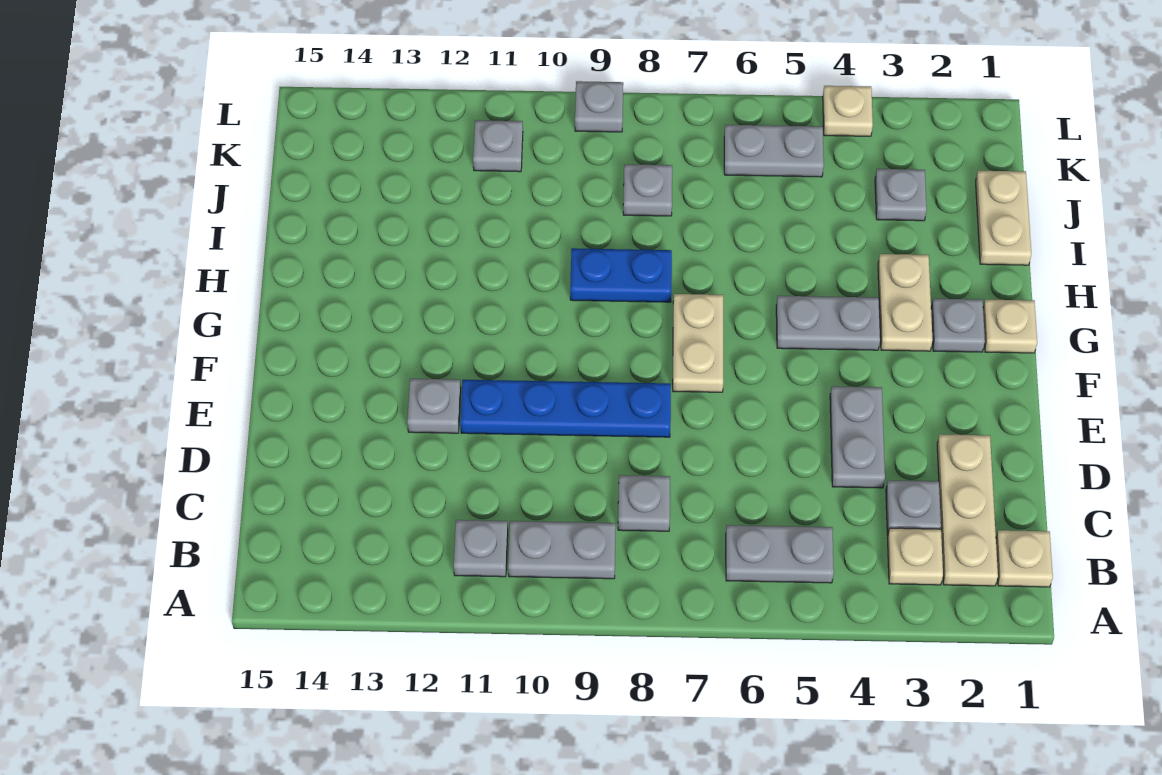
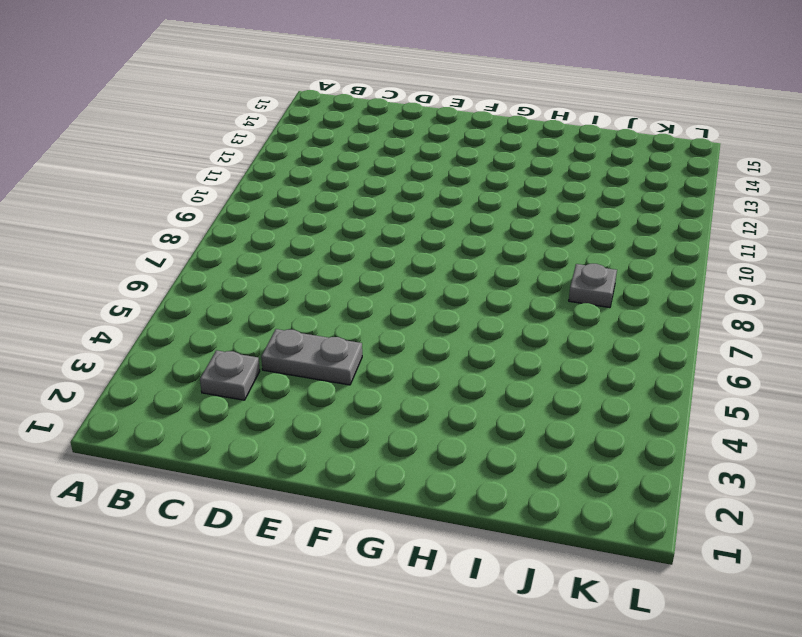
none -> tan plate B1 level 1
none -> tan plate B2:D2 level 1
none -> tan plate B3 level 1

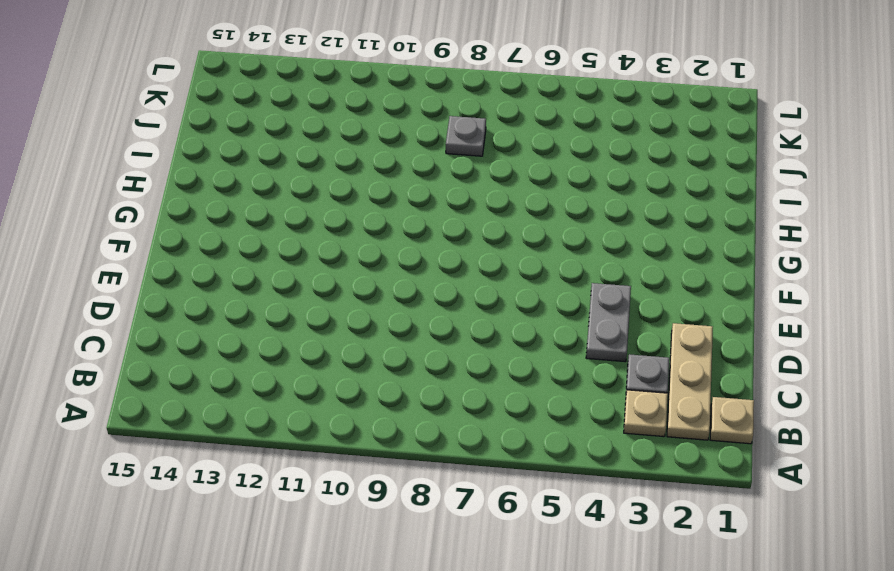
none -> grey plate B5:B6 level 1
none -> grey plate B9:B10 level 1
none -> grey plate B11 level 1

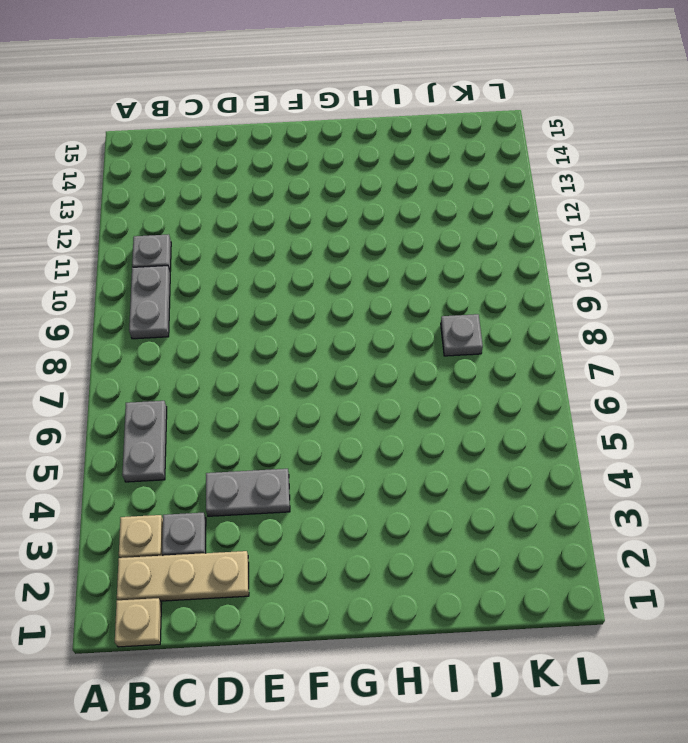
none -> grey plate C8 level 1
none -> blue plate E8:E11 level 1
none -> grey plate E12 level 1

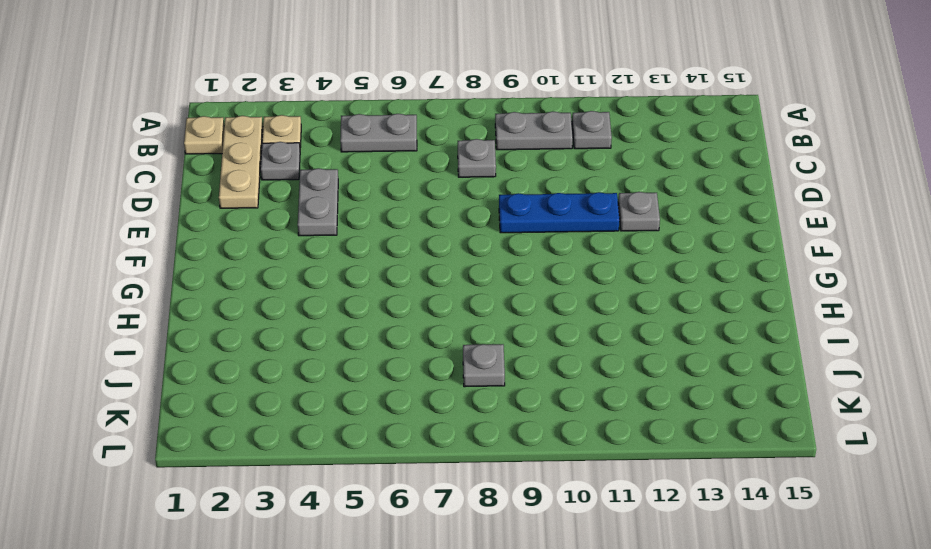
blue plate E9:E11 level 1 -> blue plate E8:E11 level 1
none -> tan plate F7:G7 level 1
none -> tan plate G1 level 1
none -> grey plate G2 level 1

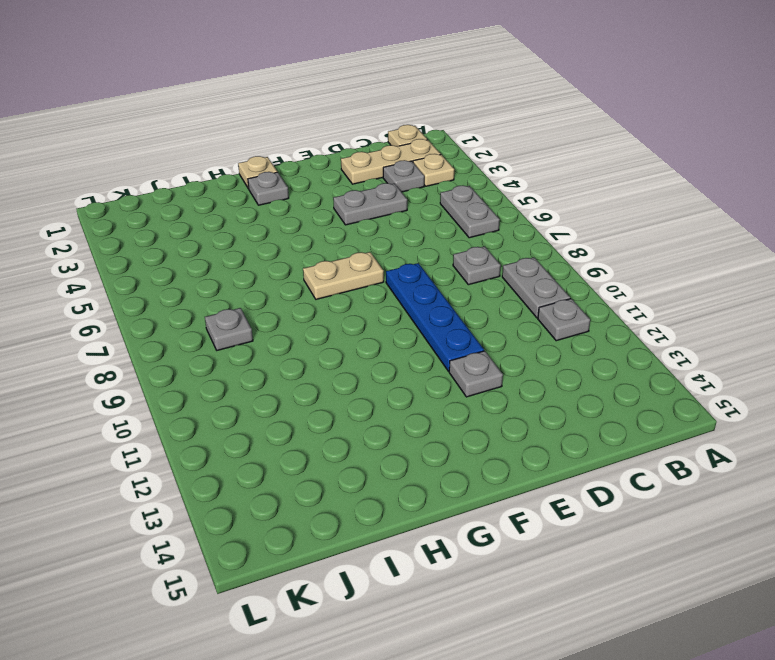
none -> tan plate G3:H3 level 1
none -> grey plate G4:G5 level 1
none -> blue plate H8:H9 level 1

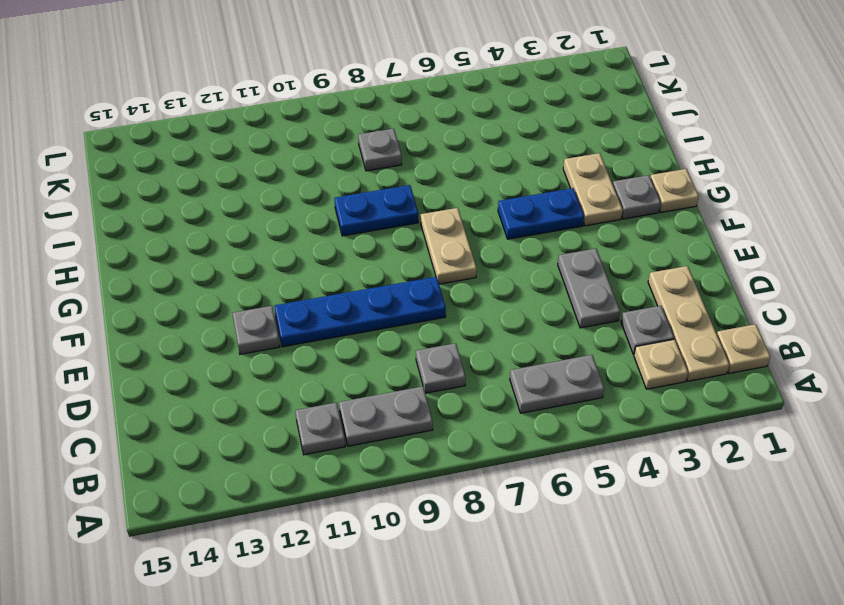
blue plate G4:G5 level 1 -> grey plate G4:G5 level 1
none -> tan plate I1:J1 level 1
none -> grey plate J3 level 1
none -> grey plate K5:K6 level 1

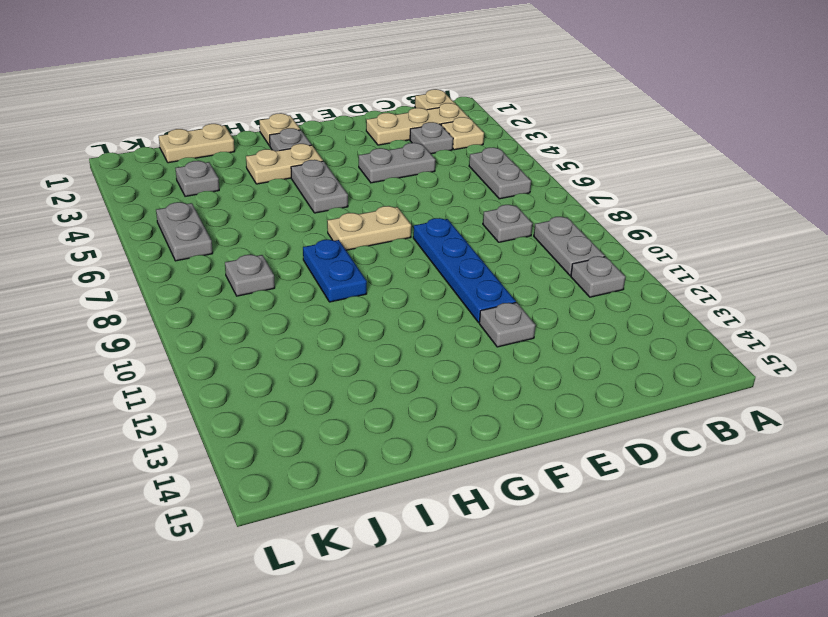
none -> grey plate K11 level 1
none -> tan plate L4 level 1
none -> grey plate L9 level 1

